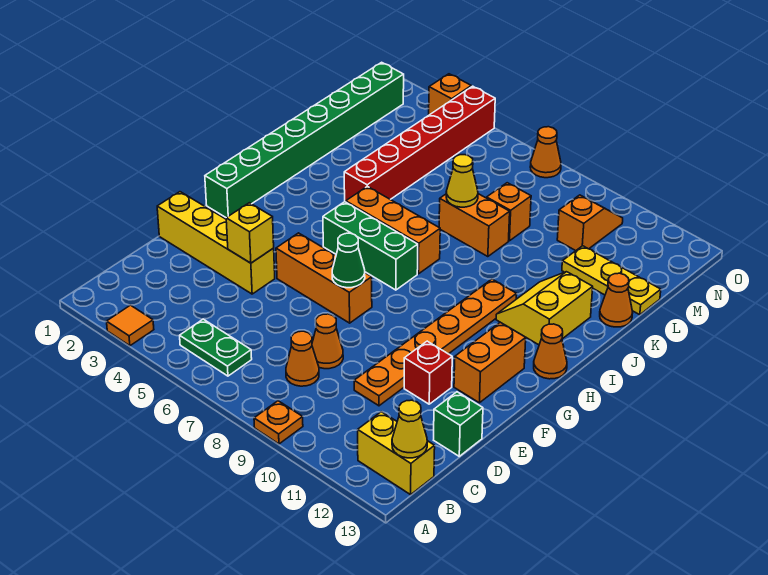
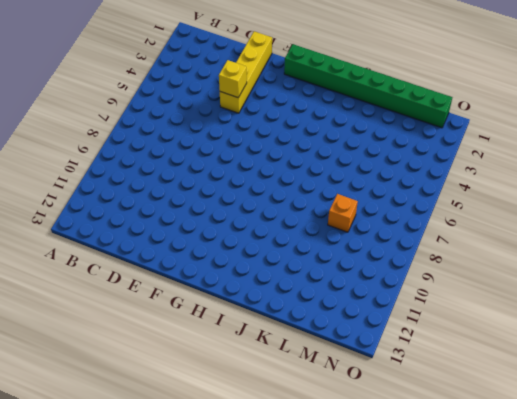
none -> orange tile A3 level 1
none -> orange plate A9 level 1
none -> green plate B5:B6 level 1

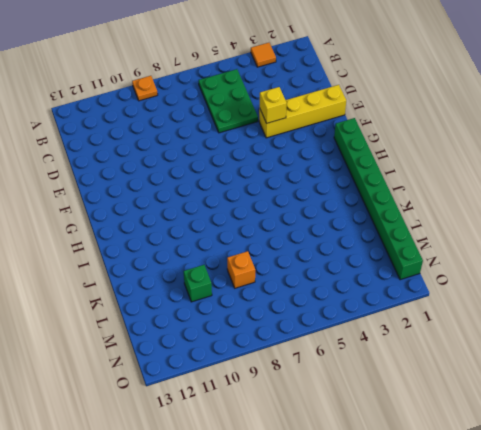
green plate B5:D6 level 1 -> green plate B5:B6 level 1
green brick L10 level 1 -> green brick D13 level 1
none -> yellow brick B12:B13 level 1
none -> orange cone C8 level 1
none -> orange cone D8 level 1

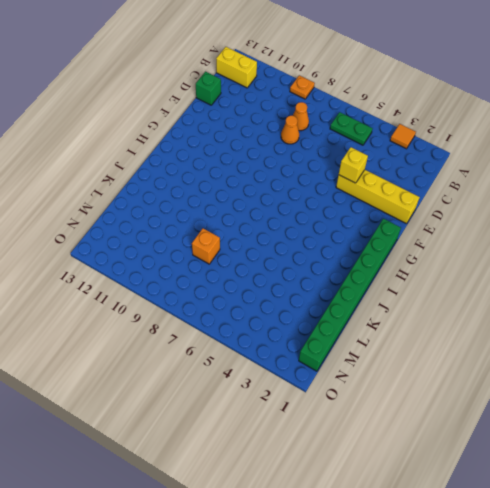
none -> orange plate D10:I10 level 1
none -> red brick E11 level 1
none -> orange brick F5:F7 level 1

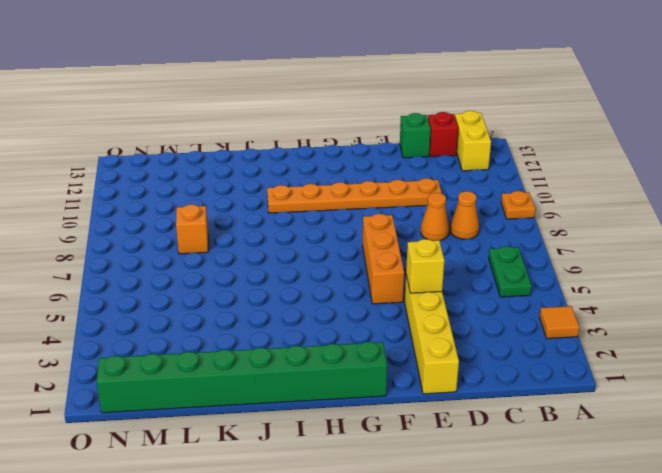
red brick C13 level 1 -> red brick E11 level 1
none -> orange brick F12:G12 level 1
none -> green brick H5:H7 level 1
none -> orange cone H13 level 1

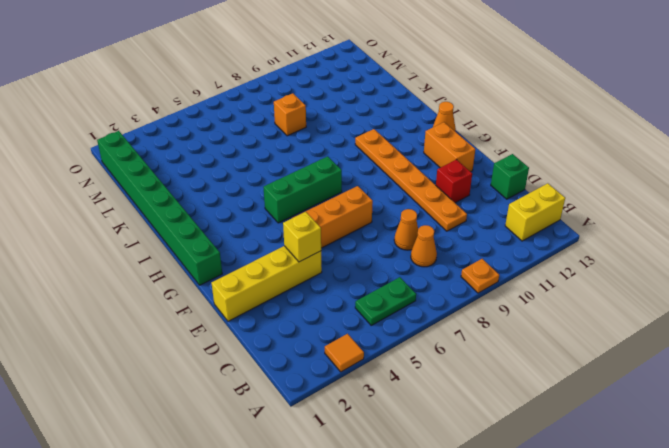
none -> orange brick I5:I7 level 1
none -> yellow slope I11:J12 level 1 top 12
none -> red brick J4:O4 level 1

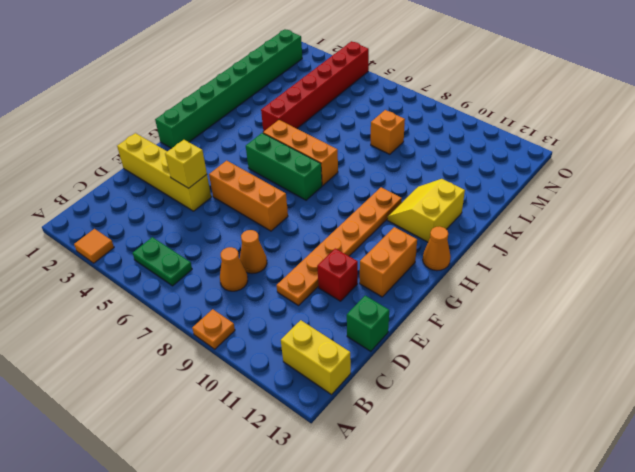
none -> orange brick K7:K8 level 1
none -> orange cone K13 level 1
none -> yellow plate L11:L13 level 1

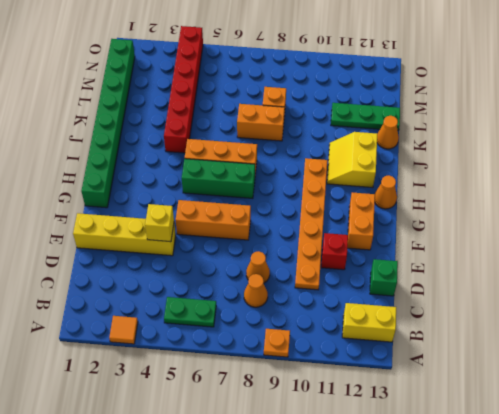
green plate L11:L13 level 1 -> yellow plate L11:L13 level 1
none -> orange slope M10:N10 level 1 top M
none -> orange brick O3 level 1
none -> orange cone O7 level 1

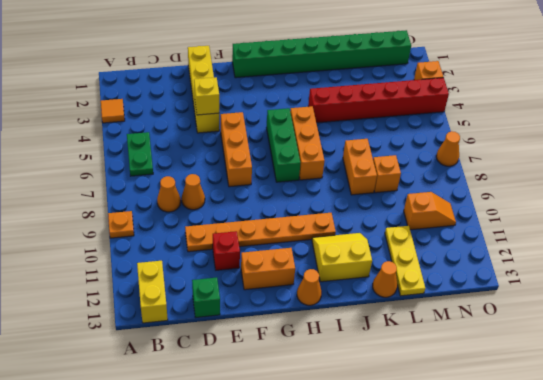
none -> yellow cone B13 level 2
none -> green cone F7 level 2
none -> yellow cone K7 level 2

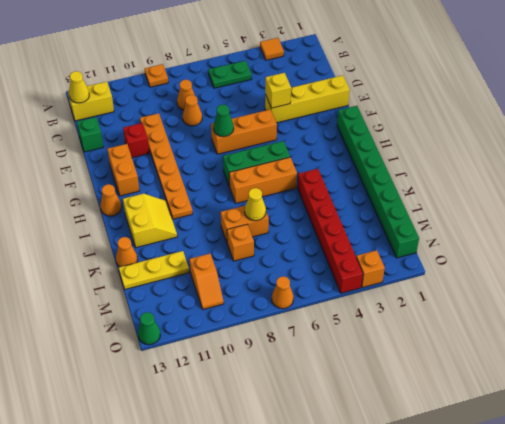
green cone O13 level 1 -> none

